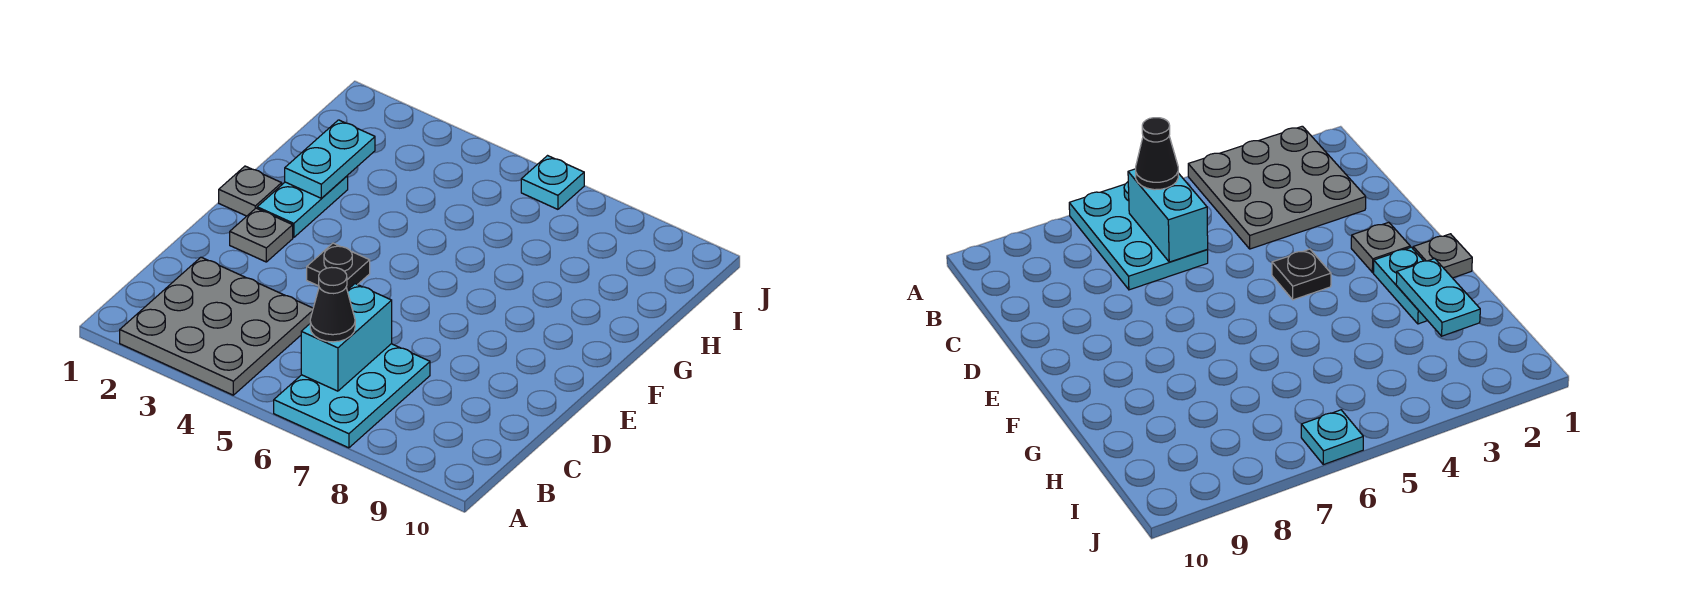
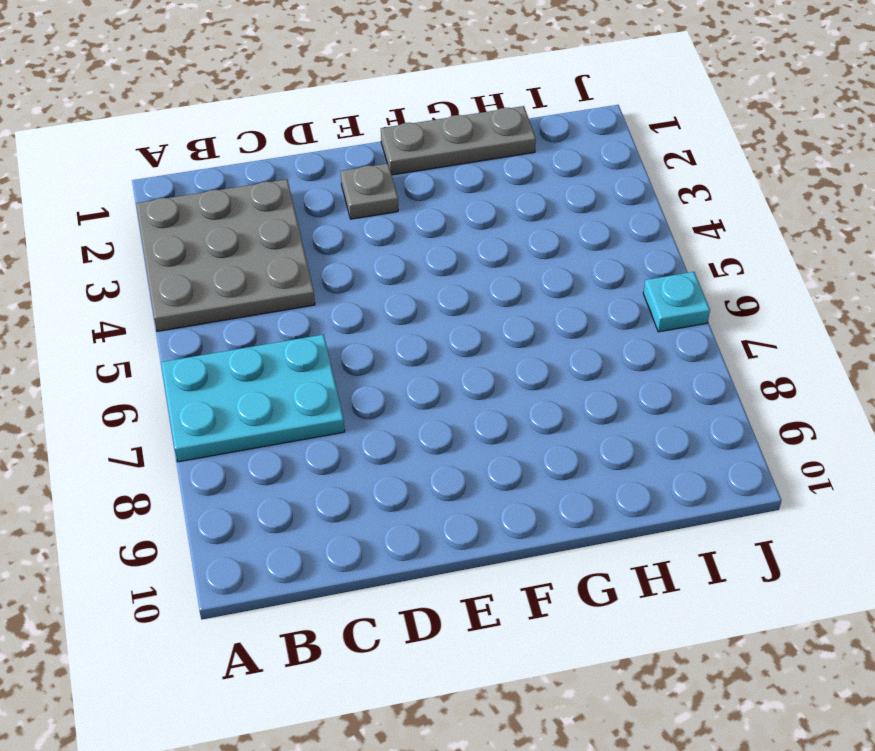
grey plate F1:H1 level 1 -> grey plate F1 level 1
none -> black plate E4 level 1
none -> cyan plate F2:G2 level 1

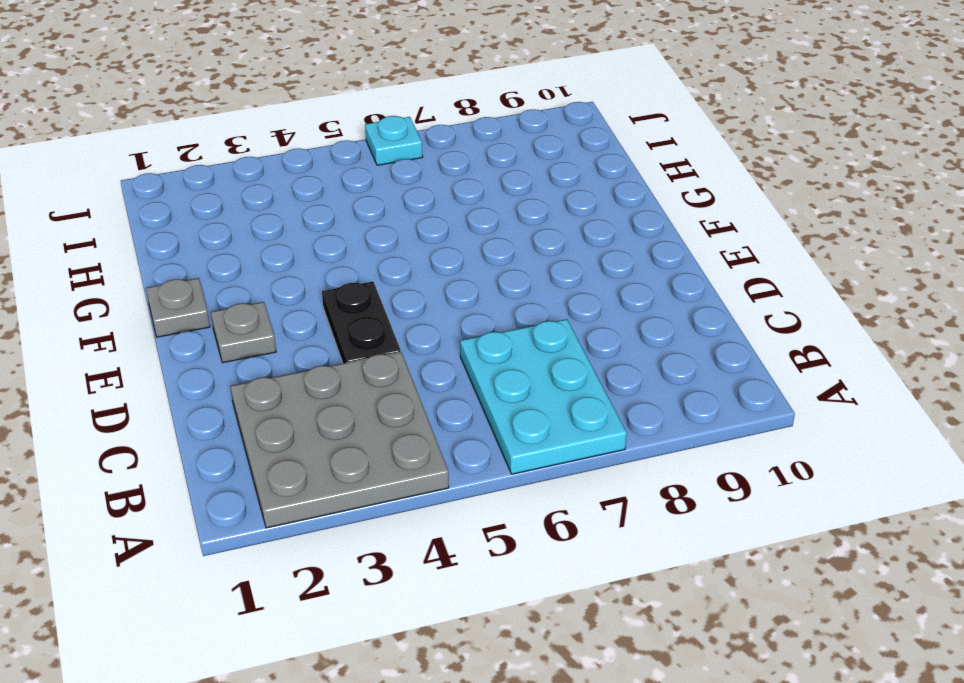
black plate D4:E4 level 1 -> black plate E4 level 1
none -> cyan plate F2:G2 level 1
none -> cyan brick B6:C6 level 2

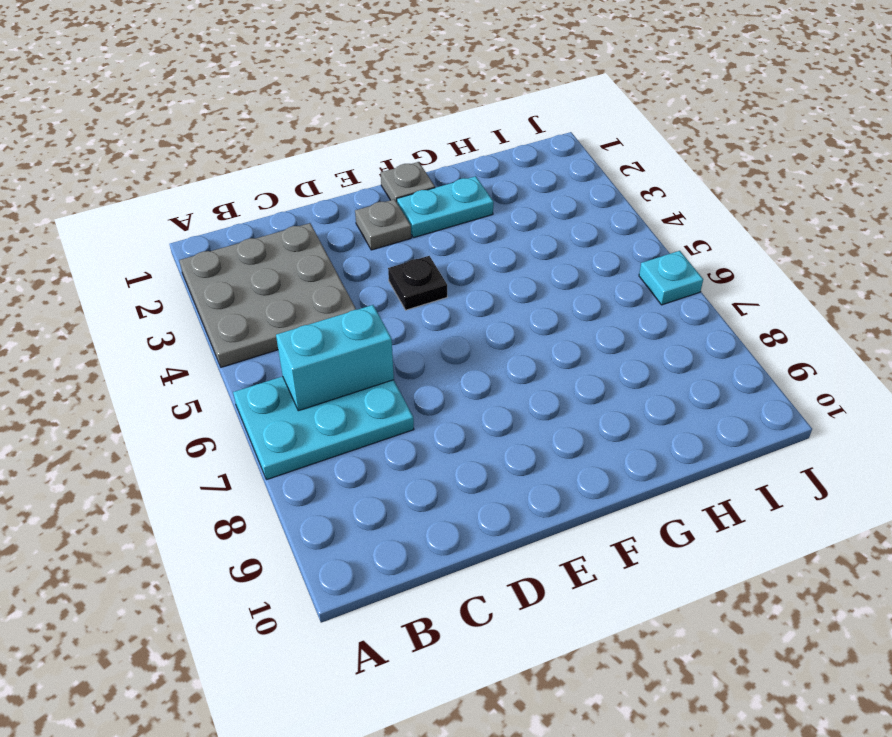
none -> cyan plate G2:H2 level 2
none -> black cone B6 level 3

